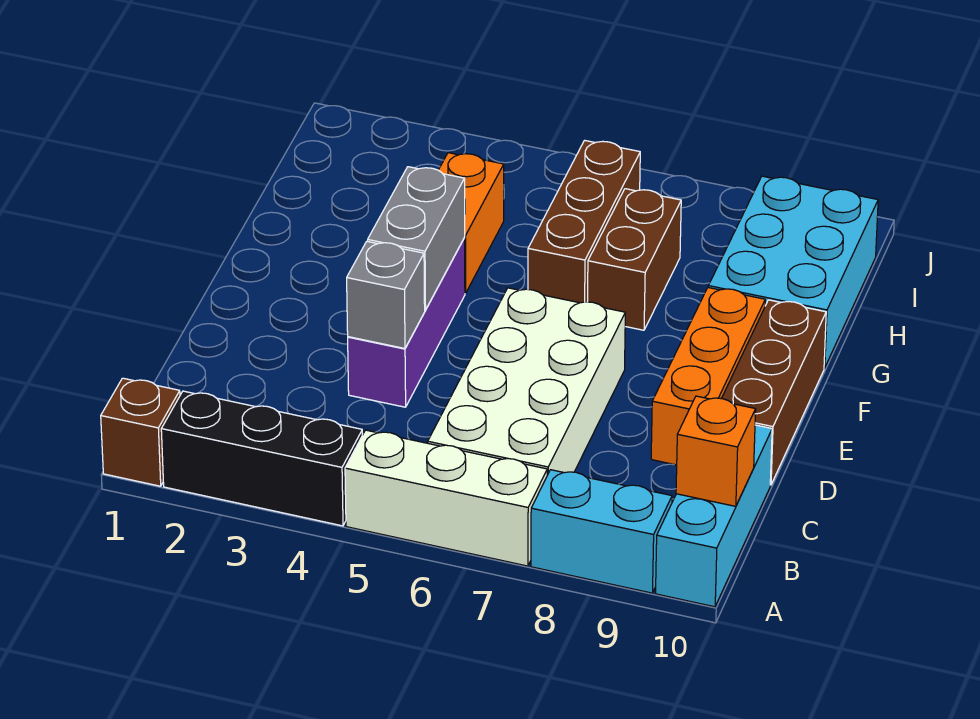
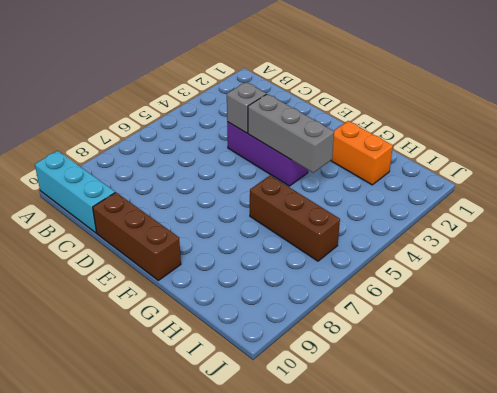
grey brick E4:G4 level 2 -> grey brick E4:F4 level 2
orange brick G2:H2 level 1 -> orange brick G4:H4 level 1
none -> brown brick A1 level 1
none -> black brick A2:A4 level 1
none -> white brick A5:A7 level 1

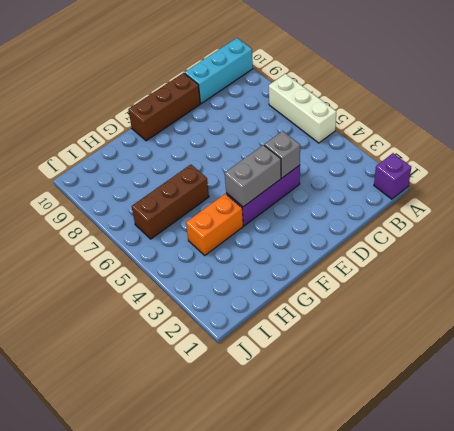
purple brick A1 level 1 -> brown brick A1 level 1
none -> black brick A2:A4 level 1
none -> cyan brick A8:A9 level 1
none -> white brick B6:E7 level 1

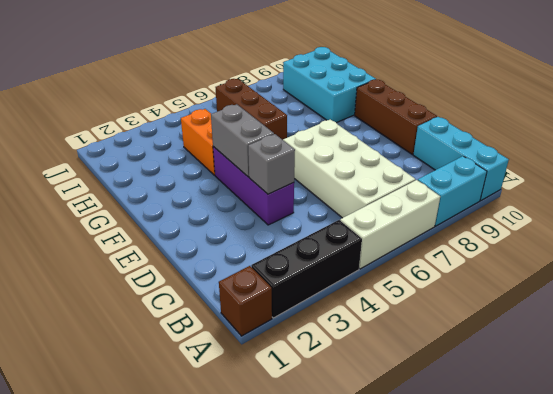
none -> orange brick D9:F9 level 1
none -> brown brick G7:H7 level 1
none -> orange brick B10 level 2

